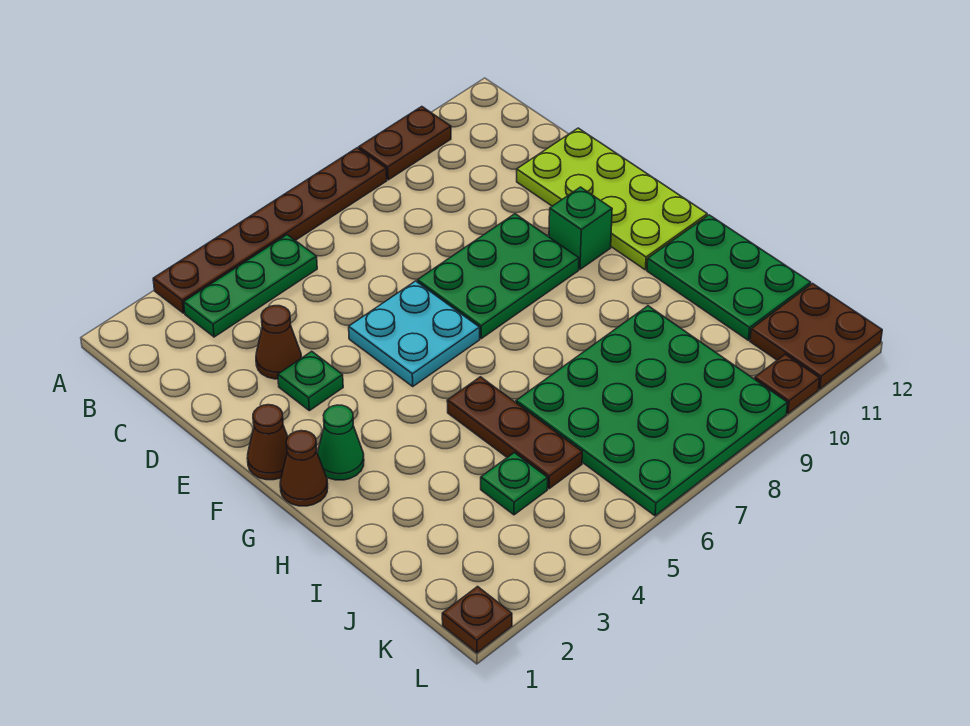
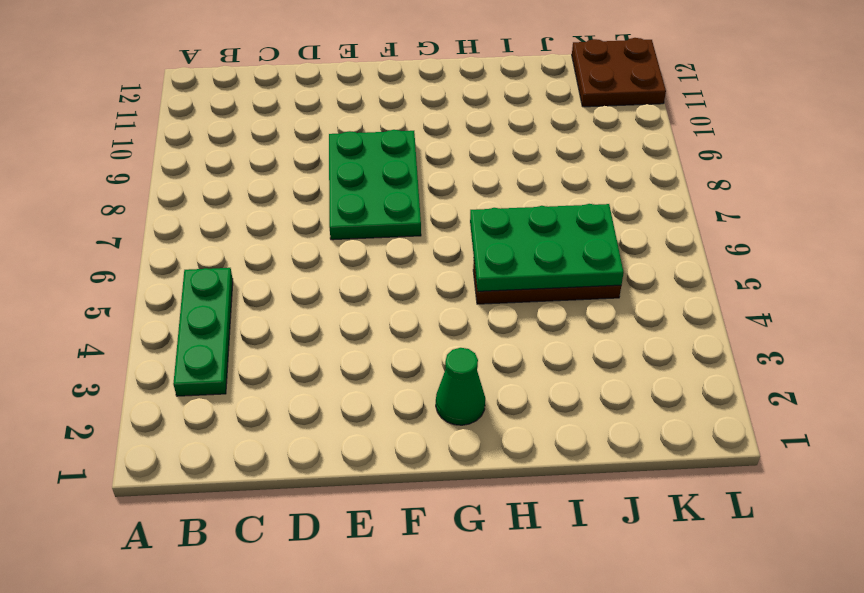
green plate H5:J6 level 2 -> green plate H11:J12 level 1
none -> brown plate A3:A8 level 1
none -> brown plate A9:A10 level 1
none -> brown cone D3 level 1

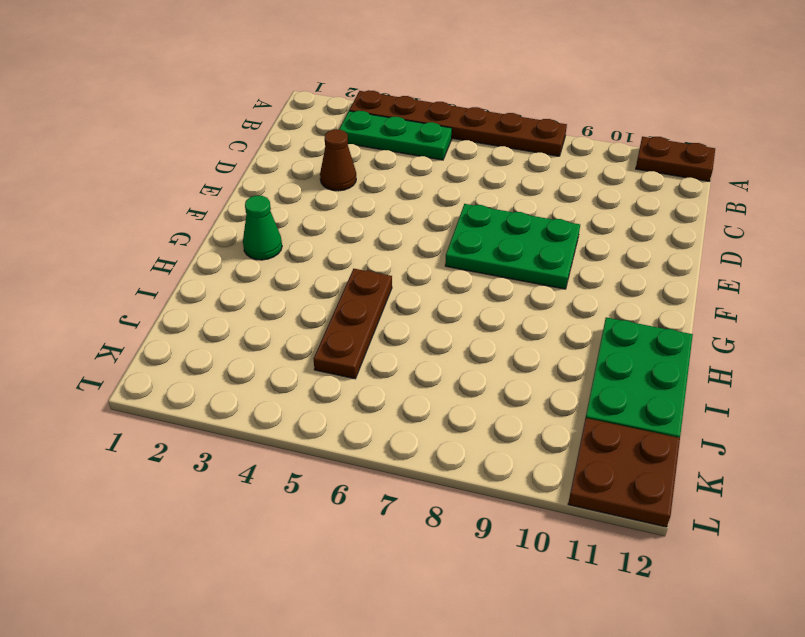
brown plate A11:A12 level 1 -> brown plate A9:A10 level 1
none -> lime plate D11:G12 level 1
none -> green plate E3 level 1
none -> cyan plate E5:F6 level 1

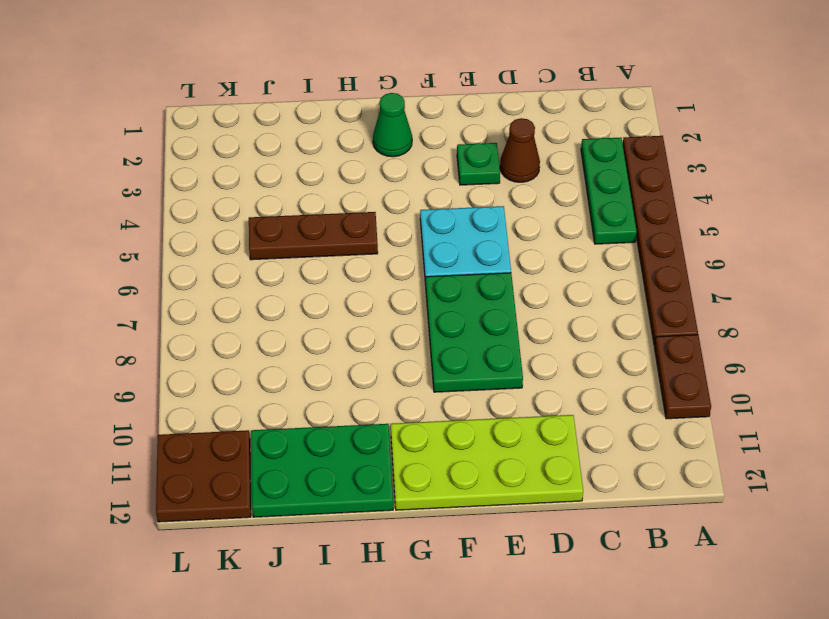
none -> brown cone F1 level 1
none -> green brick F10 level 1
none -> brown cone G1 level 1

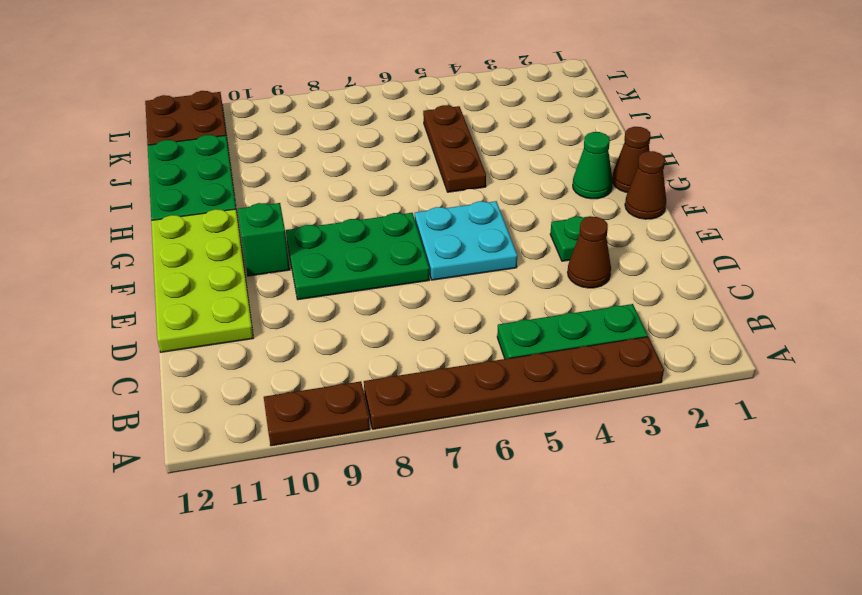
none -> green plate I6:L9 level 1
none -> green plate J4 level 1
none -> brown plate L1 level 1

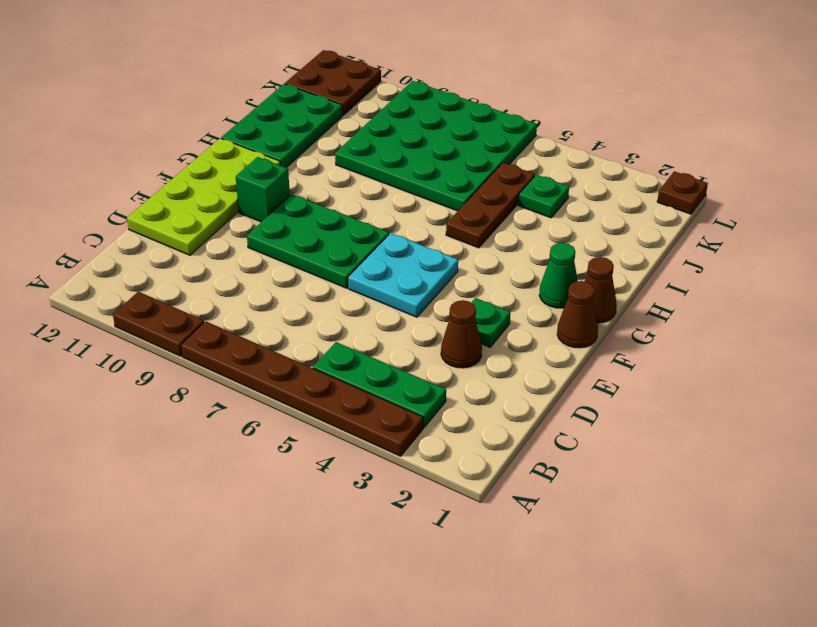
none -> brown plate L10 level 1

